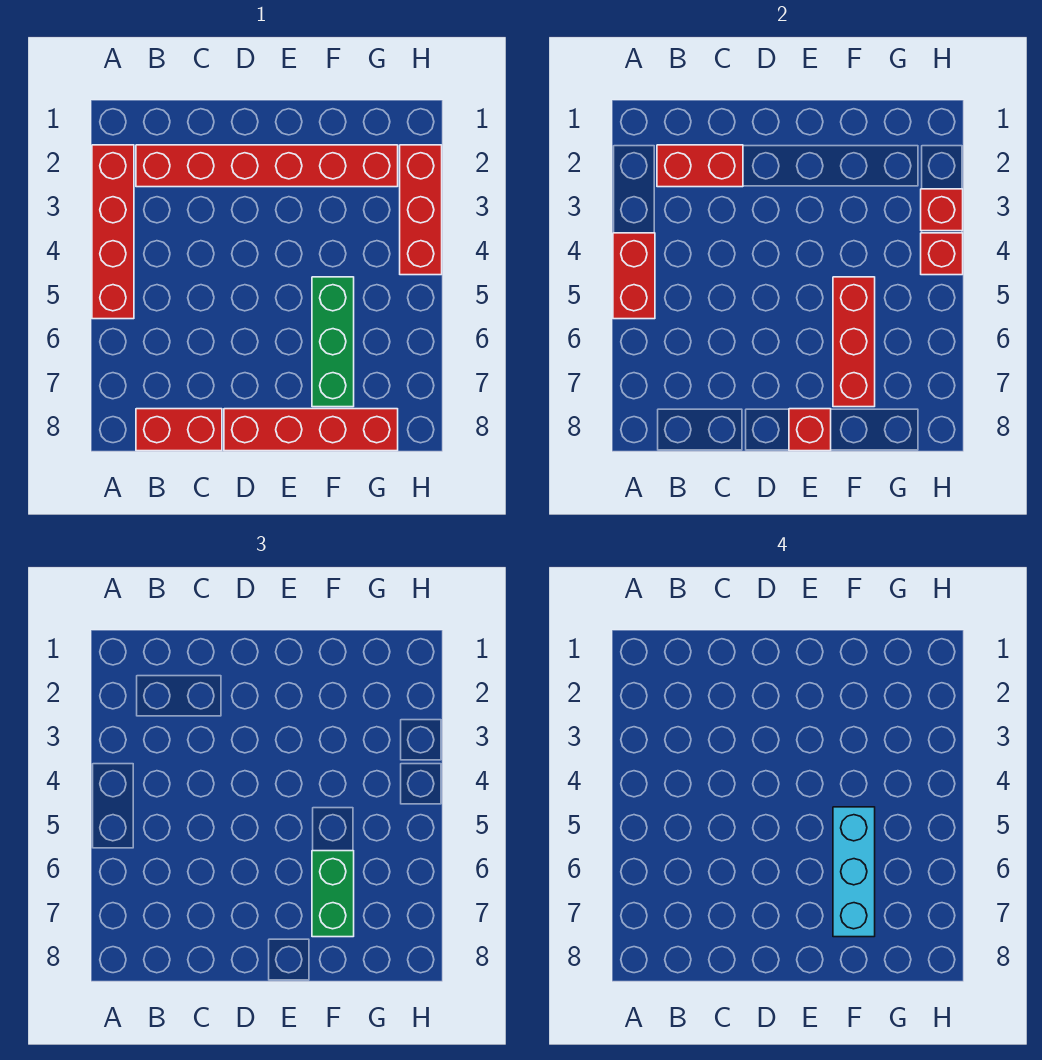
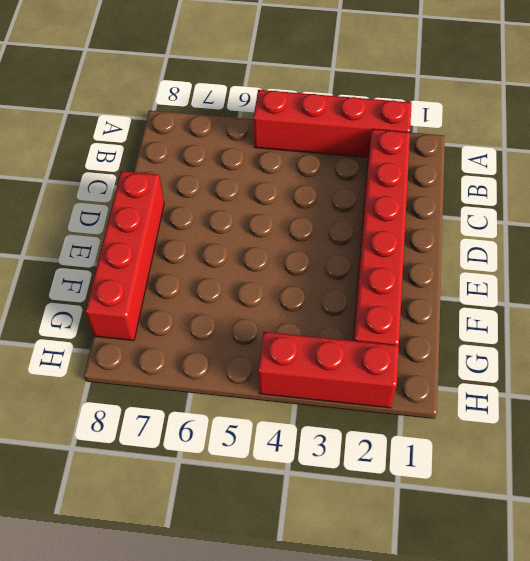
none -> red brick B8:C8 level 1
none -> green brick F5:F7 level 1
none -> red brick A4:A5 level 2

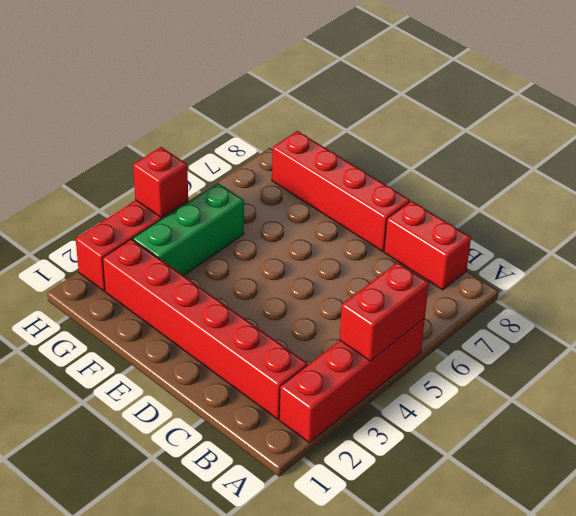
green brick G3:G5 level 1 -> green brick F5:F7 level 1
none -> red brick B2:C2 level 2
none -> red brick E8 level 2
none -> red brick F5:F7 level 2

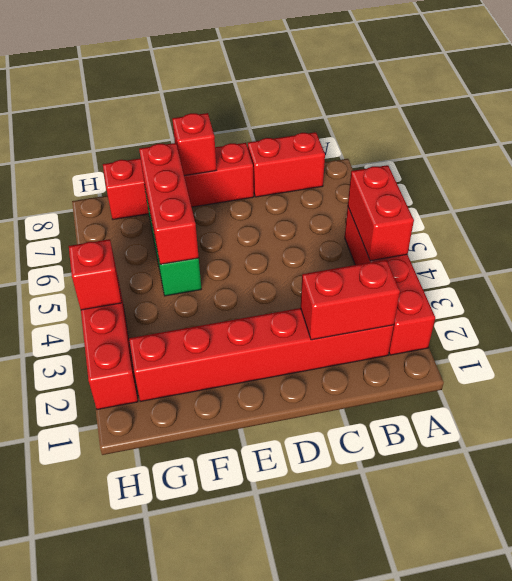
none -> red brick H3 level 2
none -> green brick F6:F7 level 3
none -> cyan brick F5:F7 level 4

